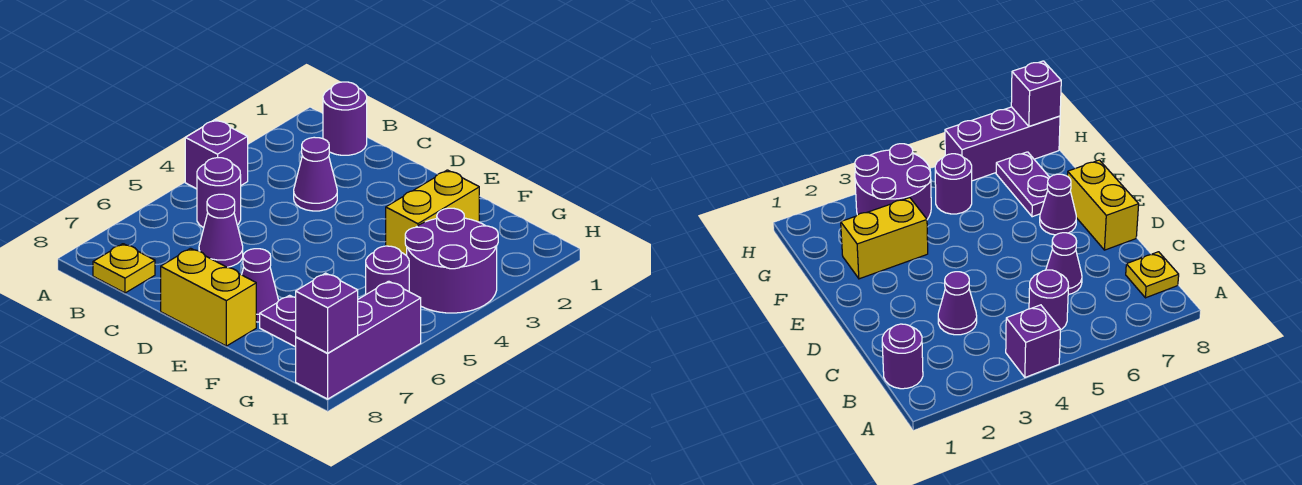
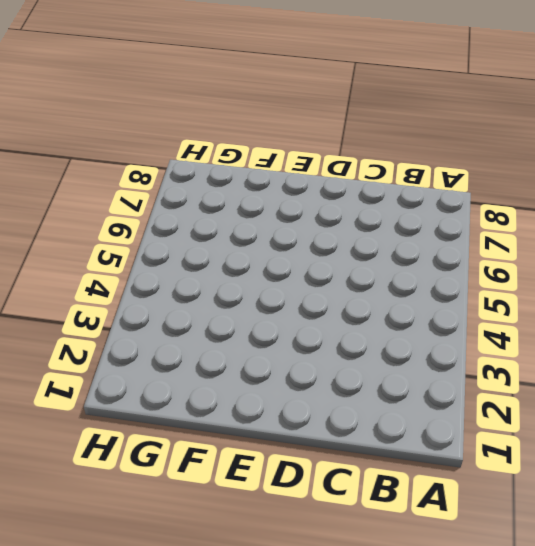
none -> purple brick A4 level 1
none -> purple round brick B1 level 1
none -> purple round brick B5 level 1

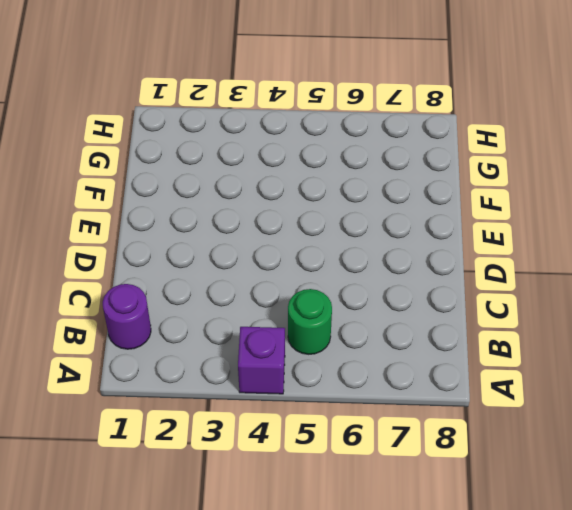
green round brick B5 level 1 -> purple round brick B5 level 1
none -> yellow plate B8 level 1
none -> purple cone C3 level 1
none -> purple cone C6 level 1

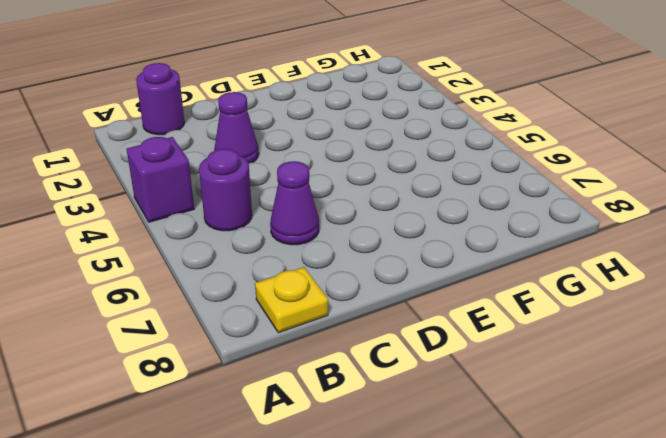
none -> yellow brick D8:E8 level 1
none -> purple cone E7 level 1
none -> yellow brick F2:F3 level 1

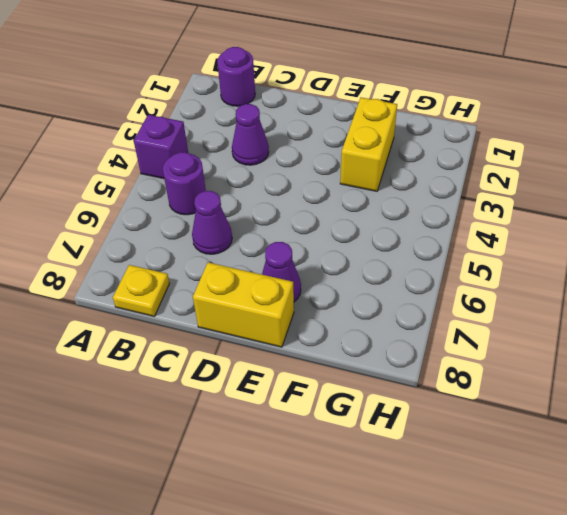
none -> purple plate F7:G7 level 1
none -> purple round brick G3:H4 level 1
none -> purple round brick G5 level 1

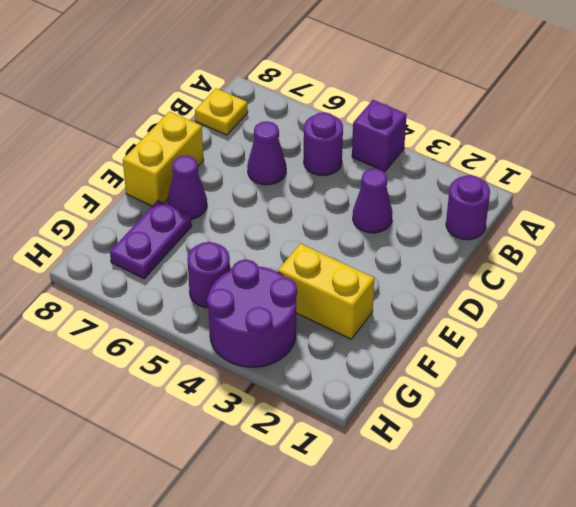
none -> purple brick H6:H8 level 1
none -> purple brick H8 level 2

